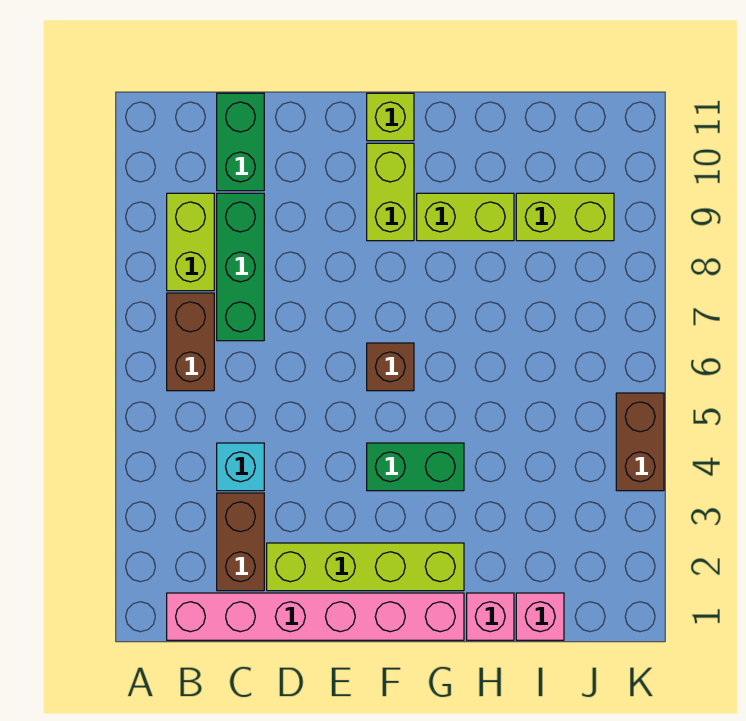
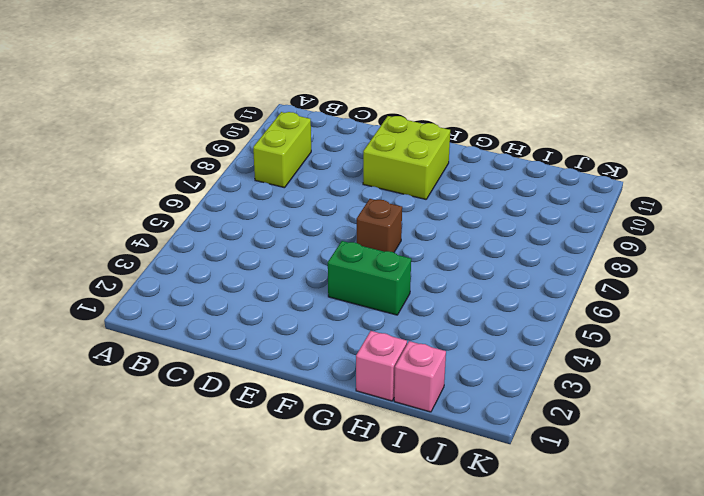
lime brick E9:F10 level 1 -> lime brick F9:F10 level 1
none -> pink brick B1:G1 level 1
none -> brown brick B6:B7 level 1
none -> brown brick C2:C3 level 1

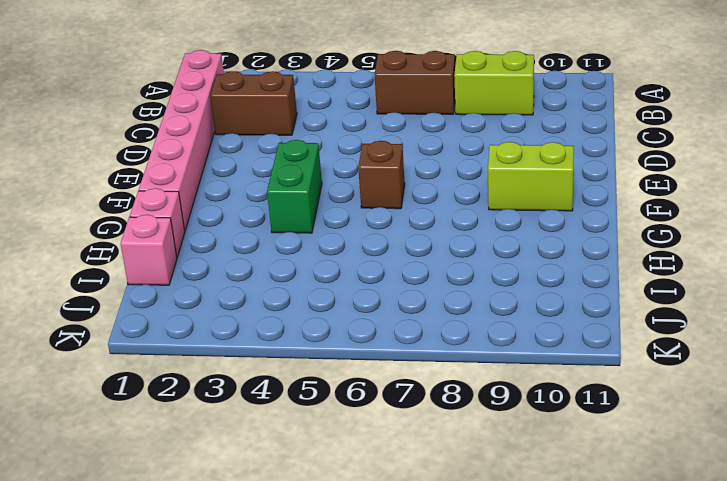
none -> cyan brick C4 level 1
none -> green brick C7:C9 level 1
none -> green brick C10:C11 level 1

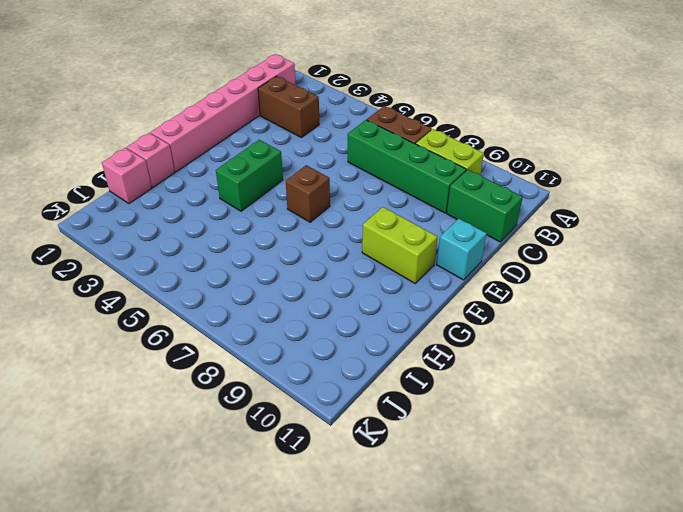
green brick C6:C9 level 1 -> green brick C7:C9 level 1
cyan brick E11 level 1 -> cyan brick C4 level 1
none -> lime brick D2:G2 level 1
none -> lime brick F11 level 1
none -> lime brick G9:H9 level 1

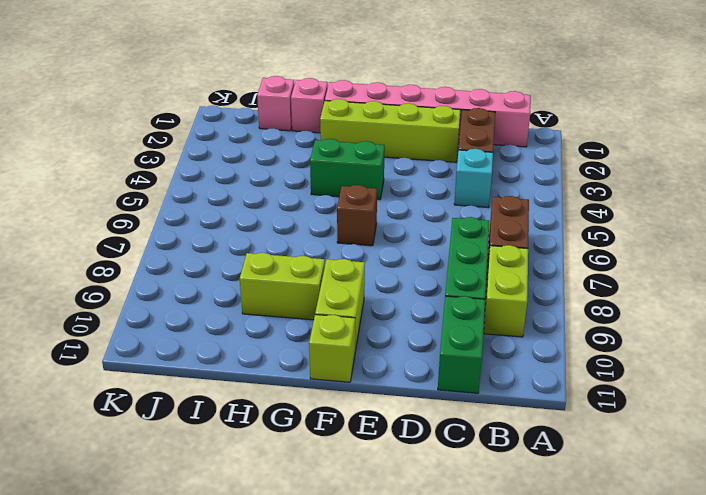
none -> lime brick I9:J9 level 1
none -> brown brick K4:K5 level 1

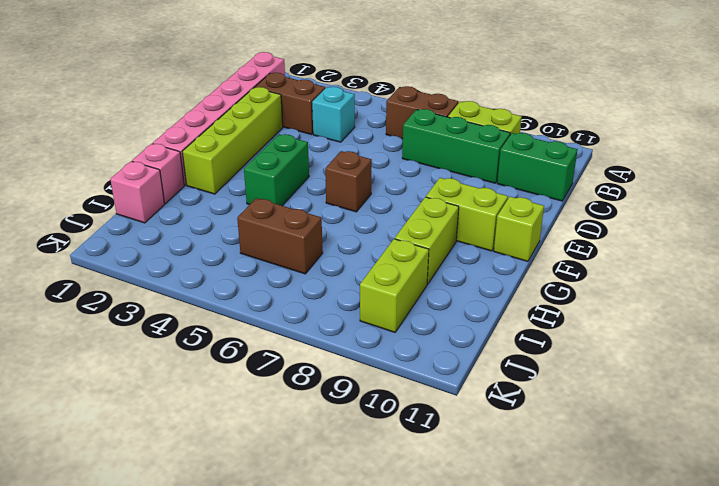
brown brick I5:I6 level 1 -> brown brick K4:K5 level 1

